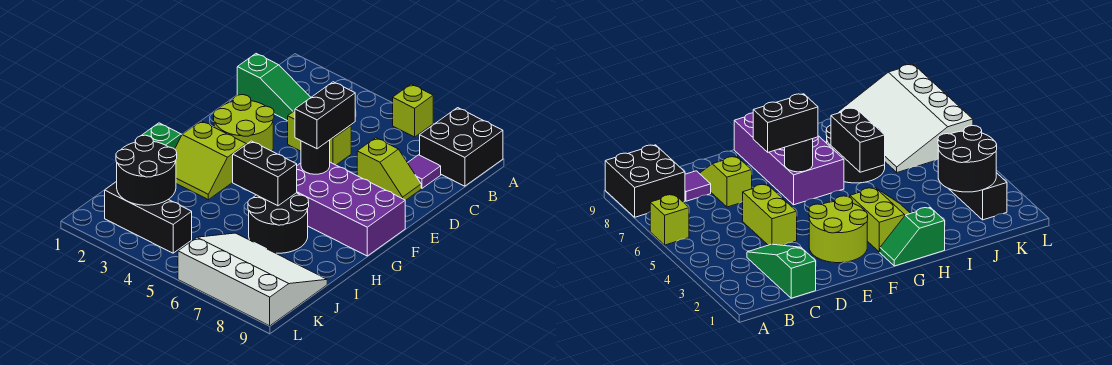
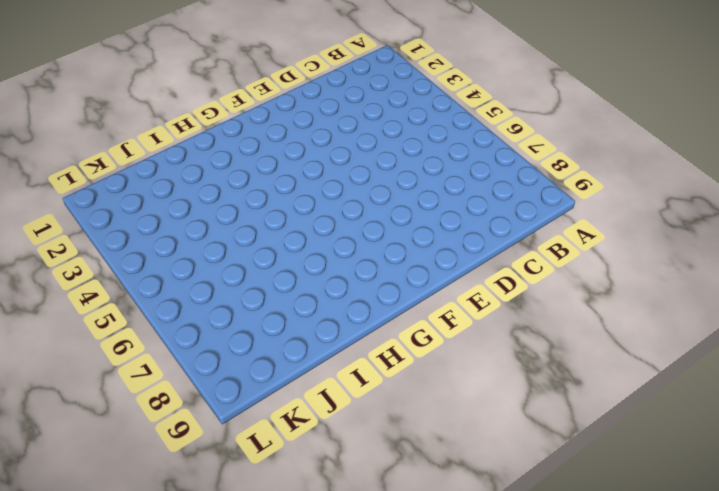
none -> lime brick A6 level 1
none -> black brick A8:B9 level 1
none -> green slope C1:C3 level 1 top 1

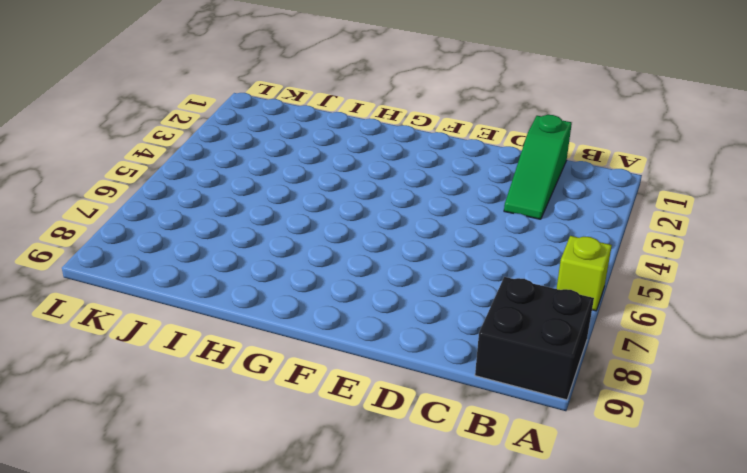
none -> purple tile C8 level 1
none -> lime brick D4:D5 level 1
none -> lime slope D7:D8 level 1 top 7

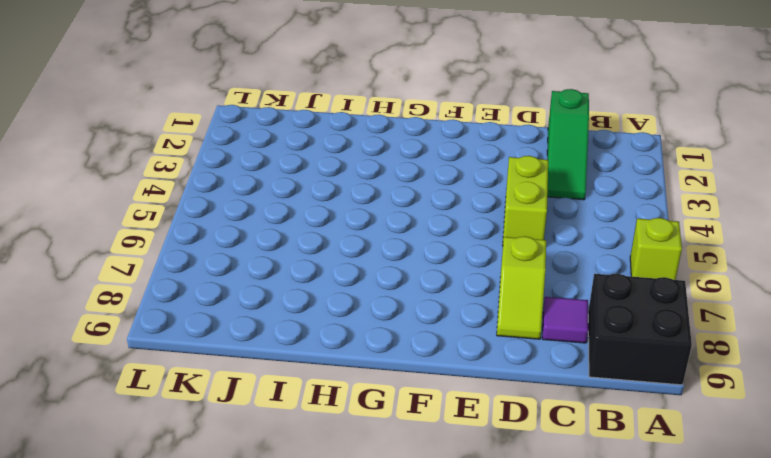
none -> lime round brick E2:F3 level 1
none -> purple brick F6:G9 level 1
none -> green slope G1:H1 level 1 top H

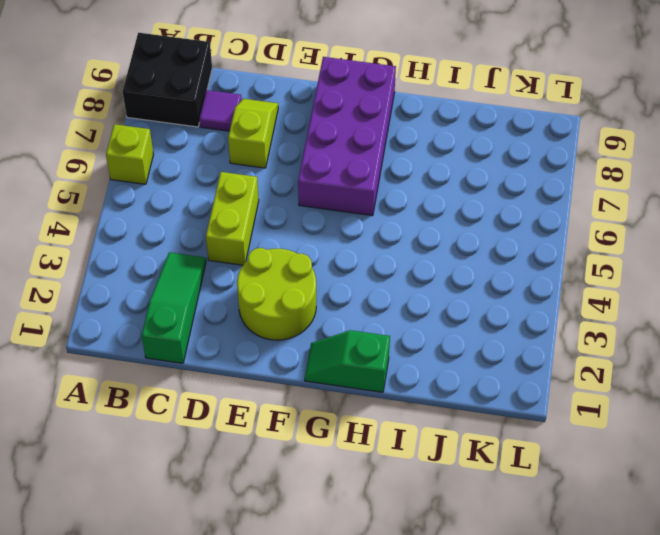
none -> lime slope G2:H3 level 1 top G
none -> black round brick H6:I7 level 1
none -> white slope J6:L9 level 1 top L

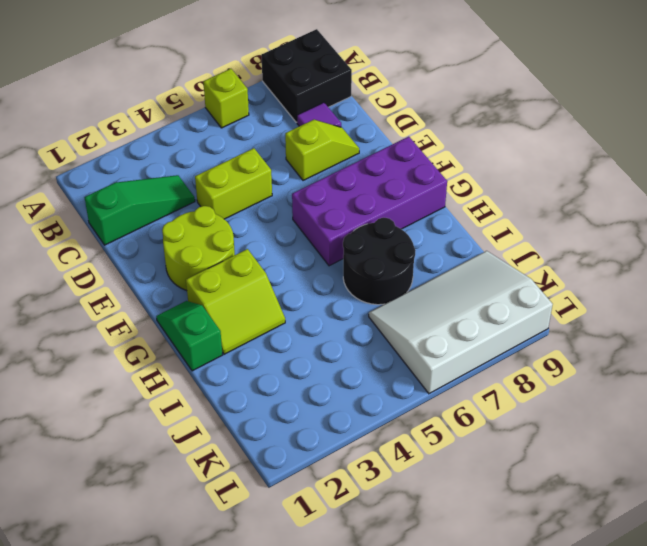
none -> black brick K2:K4 level 1
none -> black round brick F6 level 2
none -> black brick H5:H6 level 2

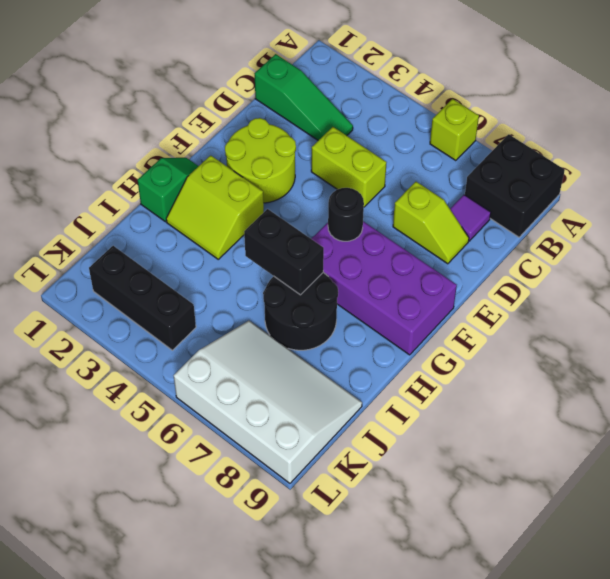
none -> black round brick J2:K3 level 2
none -> black brick E6:F6 level 3

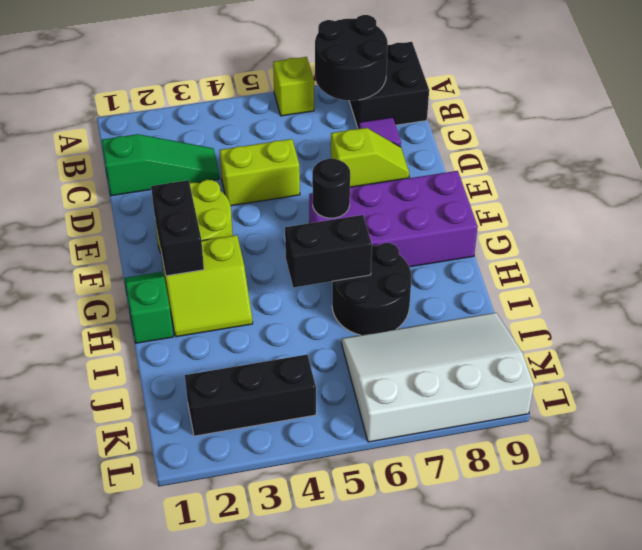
black round brick A7:B8 level 2 -> black round brick J2:K3 level 2
black brick F2:G2 level 2 -> black brick E6:F6 level 3

